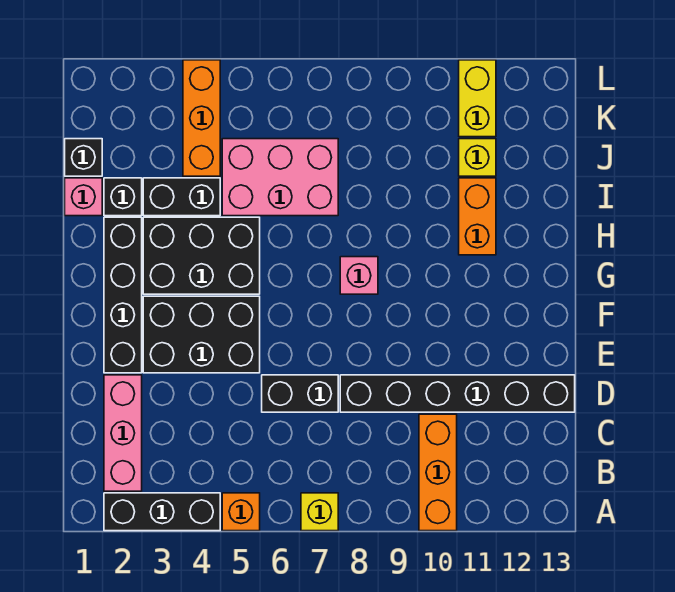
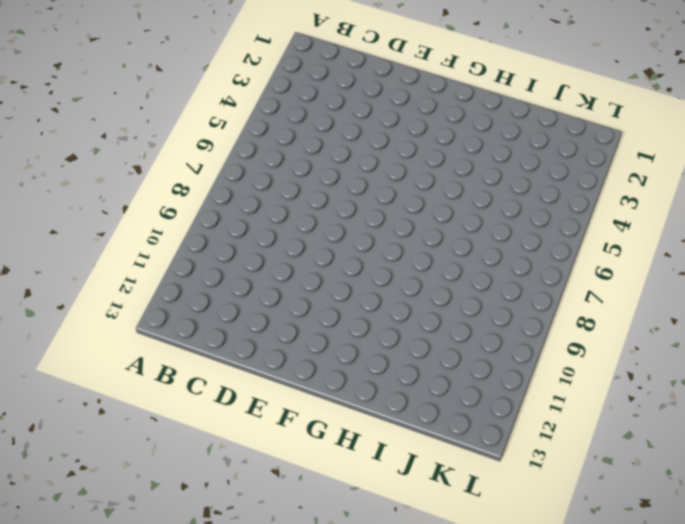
none -> black brick A2:A4 level 1
none -> orange brick A5 level 1
none -> yellow brick A7 level 1

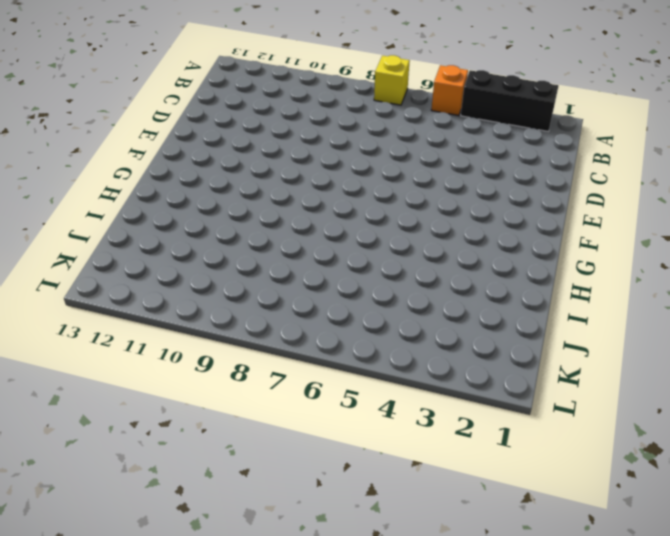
none -> orange brick A10:C10 level 1
none -> pink brick B2:D2 level 1
none -> black brick D6:D7 level 1

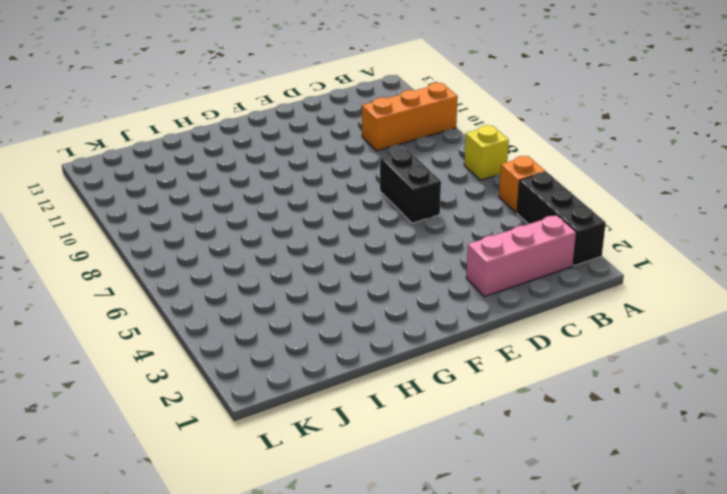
none -> black brick D8:D13 level 1
none -> black brick E2:H2 level 1
none -> black brick E3:F5 level 1

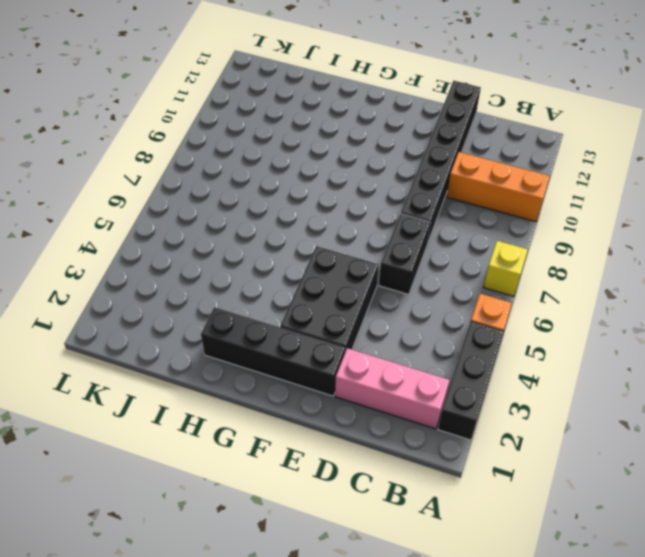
none -> black brick G3:H5 level 1
none -> pink brick G8 level 1
none -> orange brick H11:I11 level 1

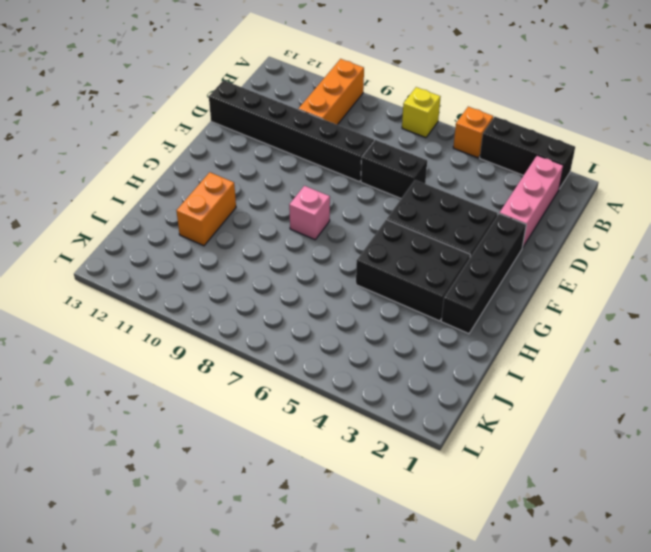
none -> pink brick I1 level 1
none -> black brick I2 level 1
none -> black brick I3:I4 level 1

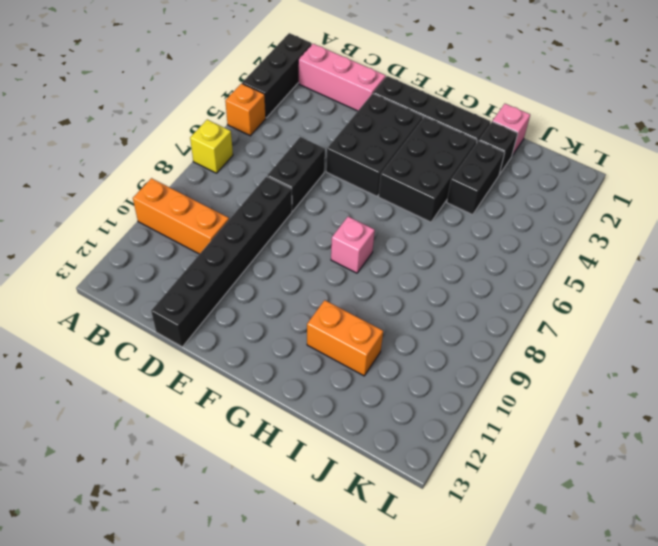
none -> pink brick I5:J7 level 1
none -> black brick J1 level 1
none -> orange brick J4:L4 level 1

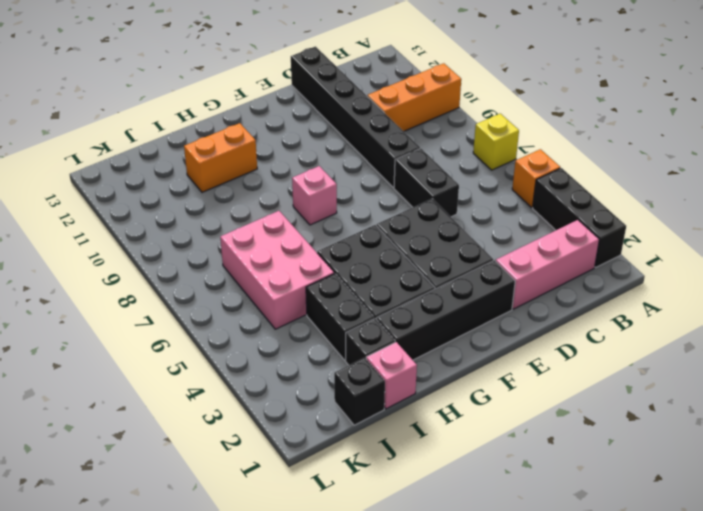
none -> orange brick J4:L4 level 1
none -> yellow brick J11 level 1
none -> yellow brick K11:L11 level 1

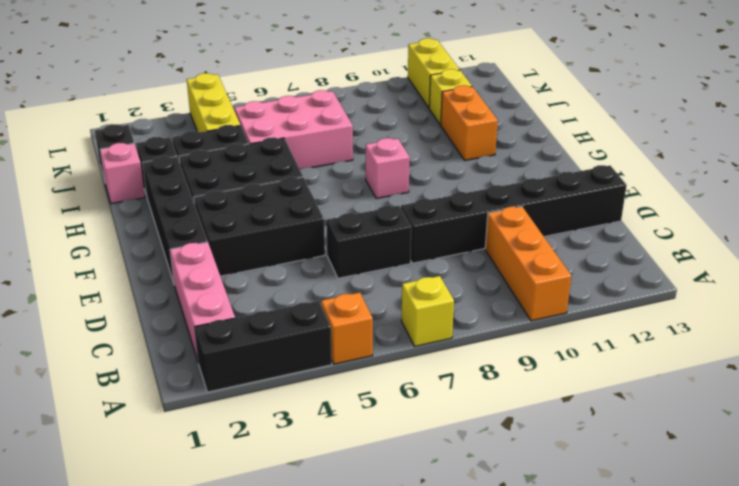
yellow brick J4:L4 level 1 -> orange brick J4:L4 level 1

